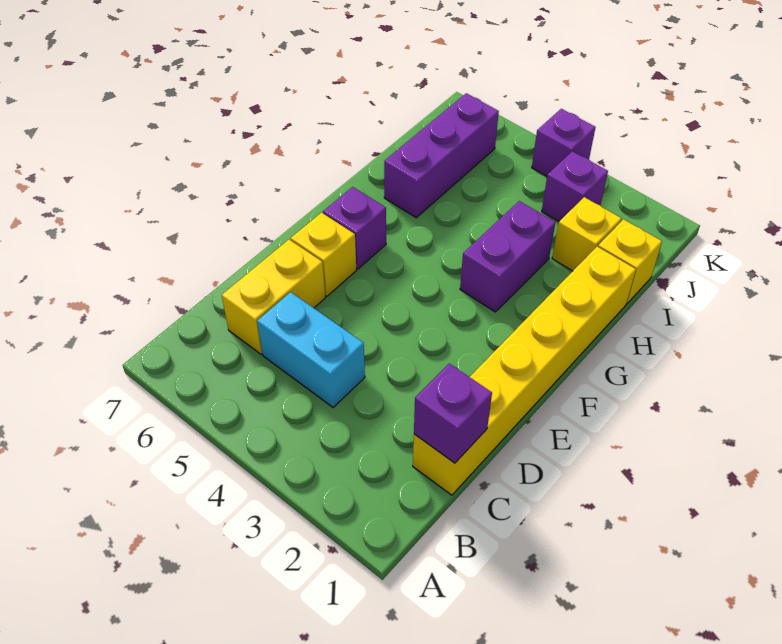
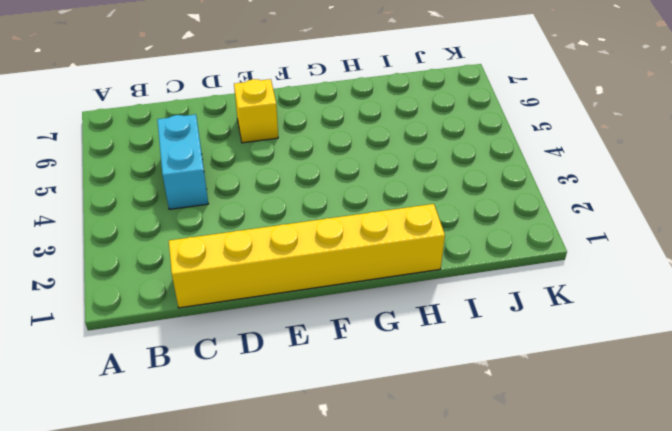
none -> yellow brick C6:D6 level 1
none -> purple brick F6 level 1
none -> purple brick G3:H3 level 1

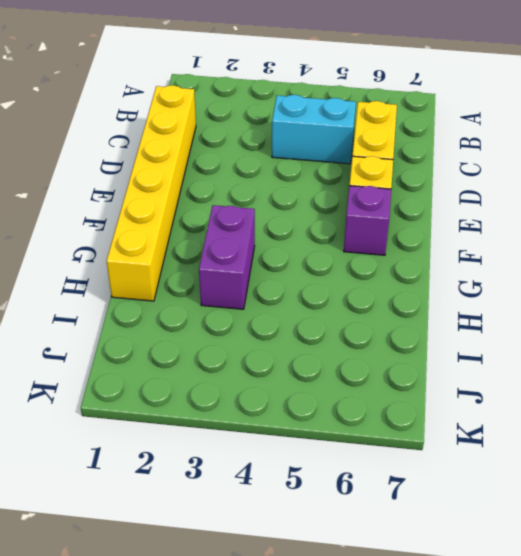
none -> purple brick H6:J6 level 1
none -> yellow brick I1 level 1
none -> yellow brick I2 level 1

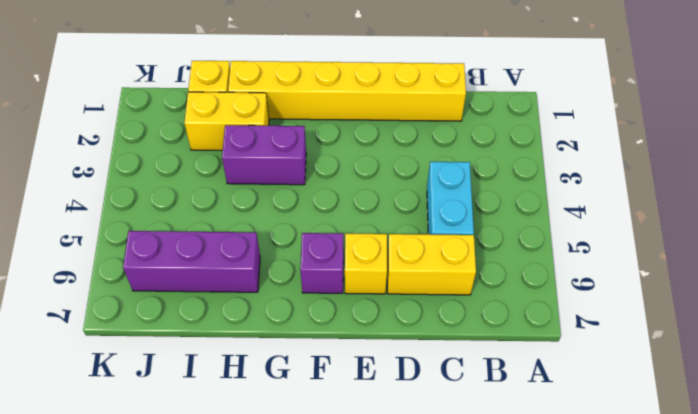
yellow brick H2:I2 level 1 -> yellow brick I2 level 1
none -> purple brick J3 level 1
none -> purple brick K4 level 1
none -> purple brick C1 level 2

